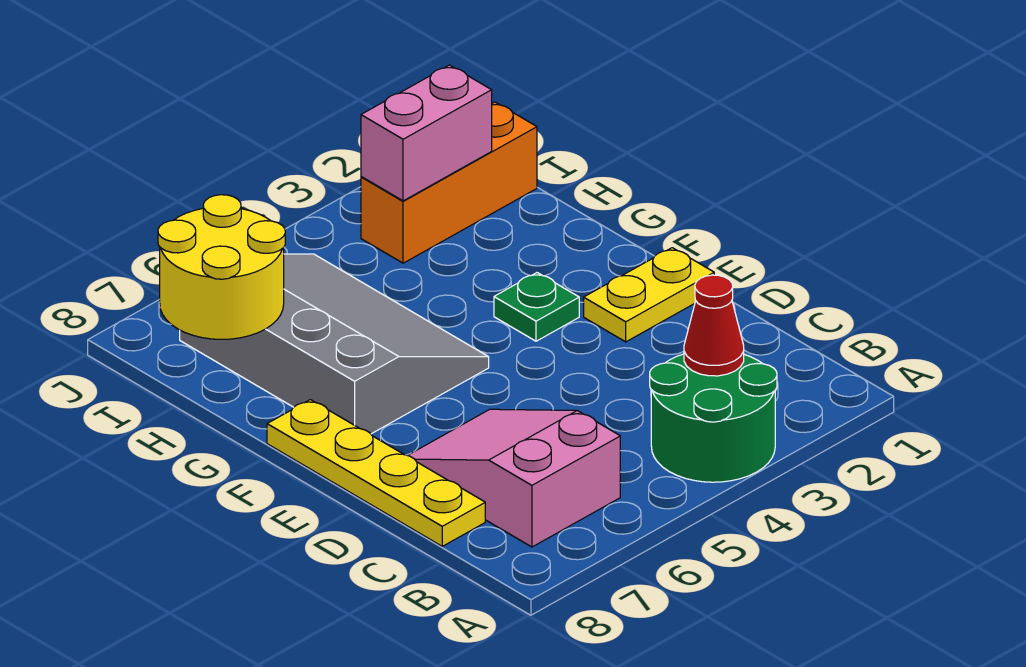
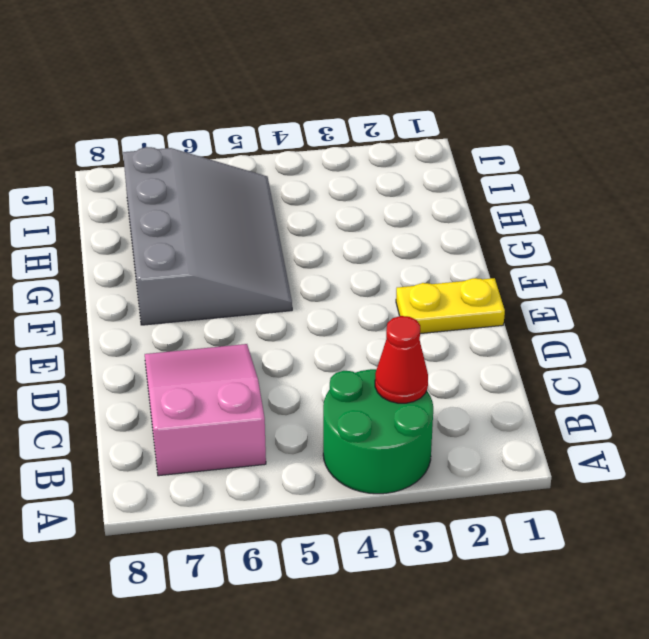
none -> yellow plate C8:F8 level 1
none -> green plate F3 level 1

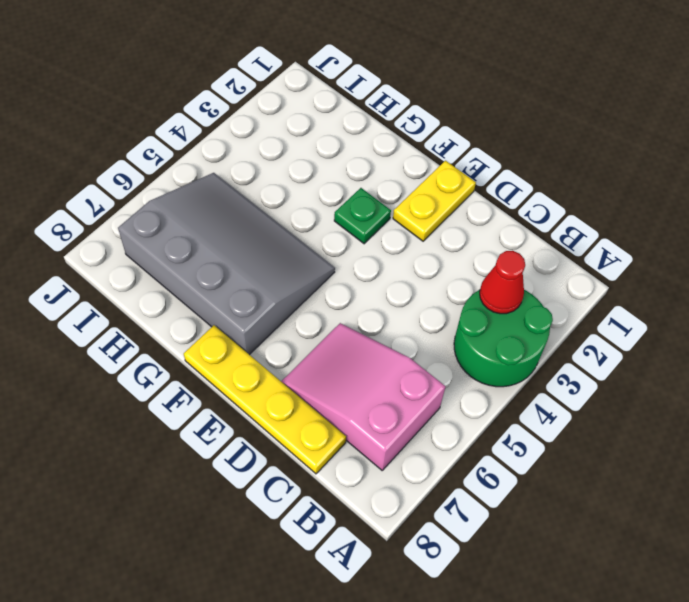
none -> orange brick I1:I3 level 1
none -> yellow round brick H7:I8 level 2

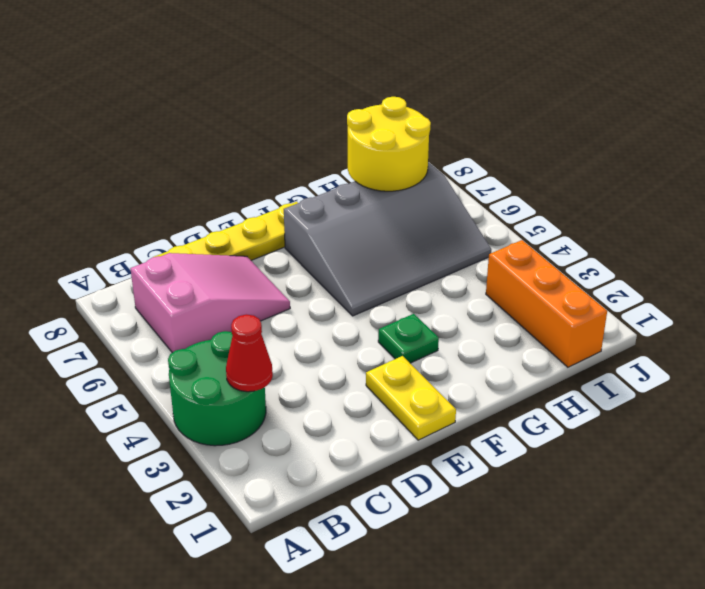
none -> pink brick I2:I3 level 2

